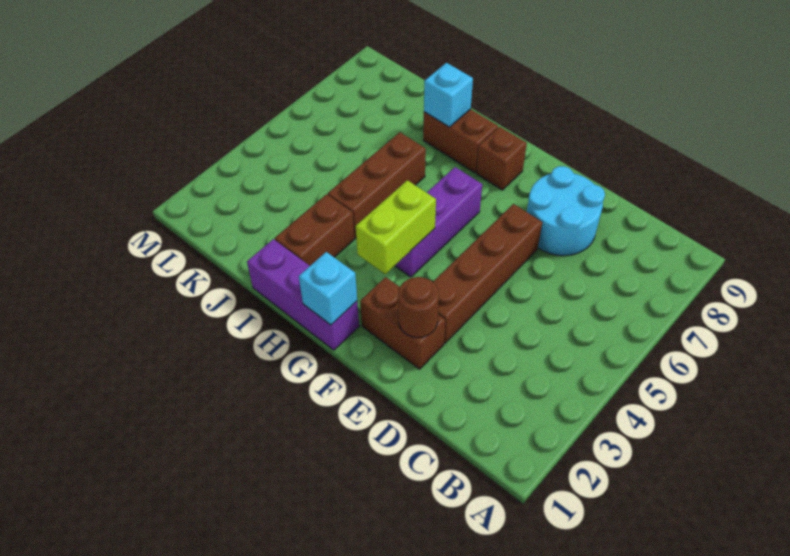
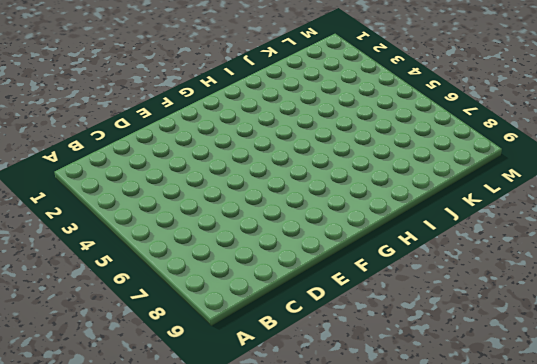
none -> cyan round brick D7:E8 level 1
none -> brown brick E2:F2 level 1
none -> brown brick E3:E6 level 1

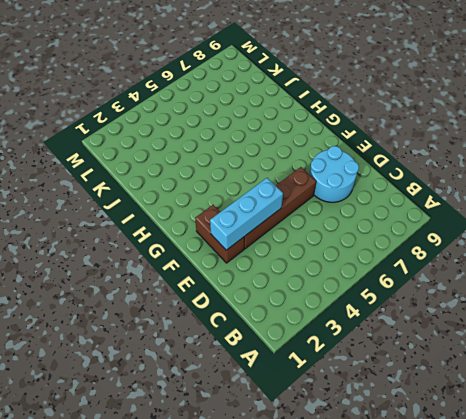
cyan brick E2:E4 level 2 -> brown round brick E2 level 2
none -> purple brick G1:I1 level 1
none -> purple brick G4:G6 level 1
none -> brown brick G8 level 1

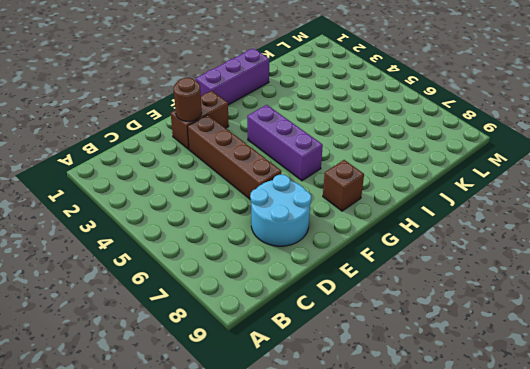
none -> brown brick H8:I8 level 1
none -> brown brick I2:I3 level 1
none -> brown brick I4:I6 level 1

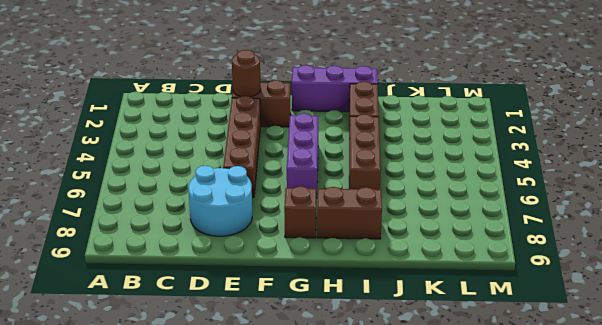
none -> cyan brick G1 level 2
none -> lime brick G3:G4 level 2
none -> cyan brick I8 level 2

